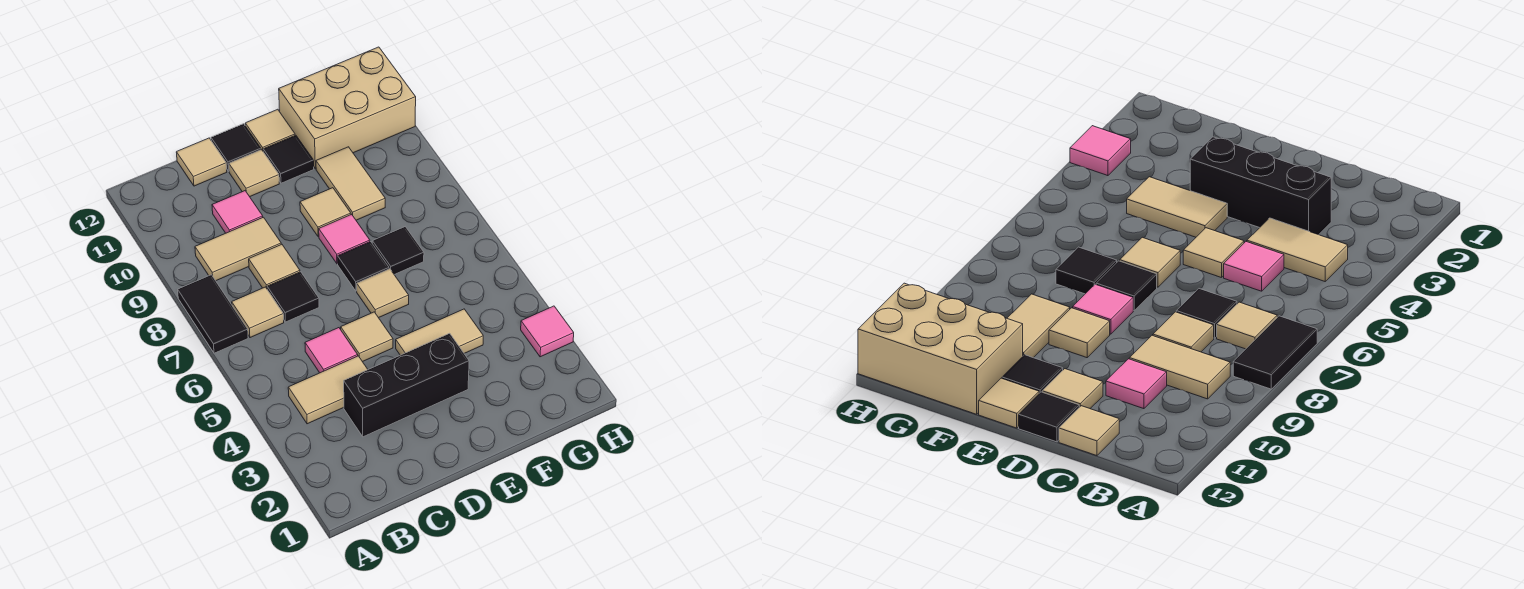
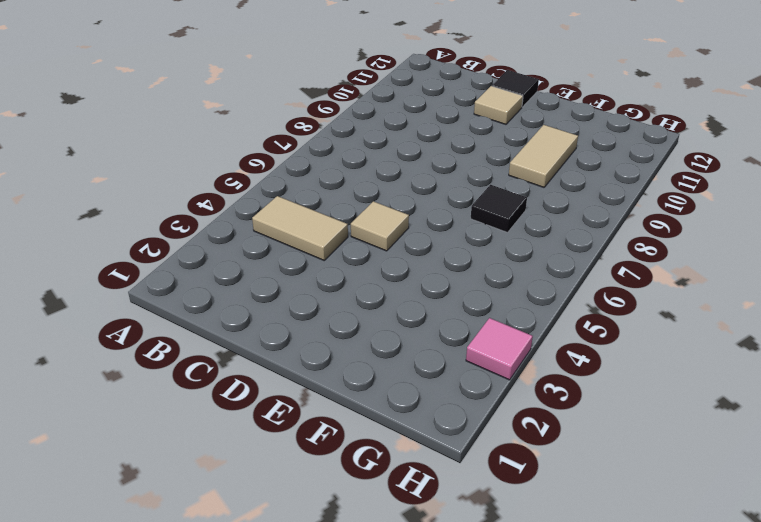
none -> black tile A7:A8 level 1
none -> tan tile B7 level 1
none -> tan tile B9:C9 level 1

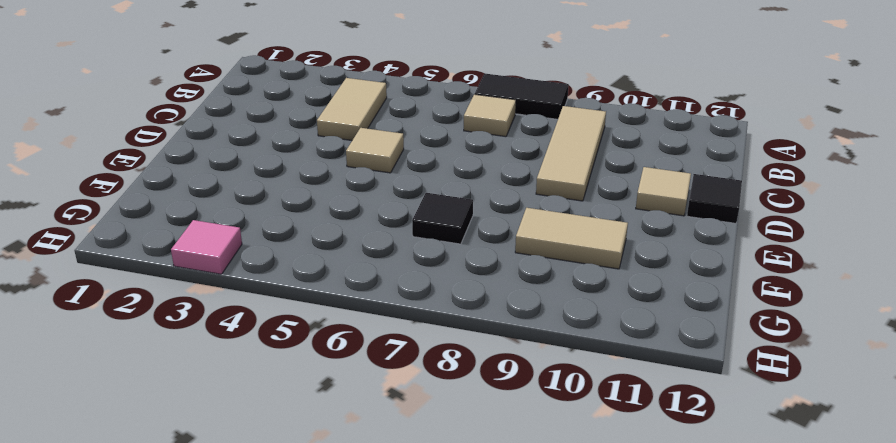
tan tile B9:D9 level 1 -> tan tile B9:C9 level 1
none -> black brick C3:E3 level 1
none -> pink tile C5 level 1
none -> black tile C7 level 1

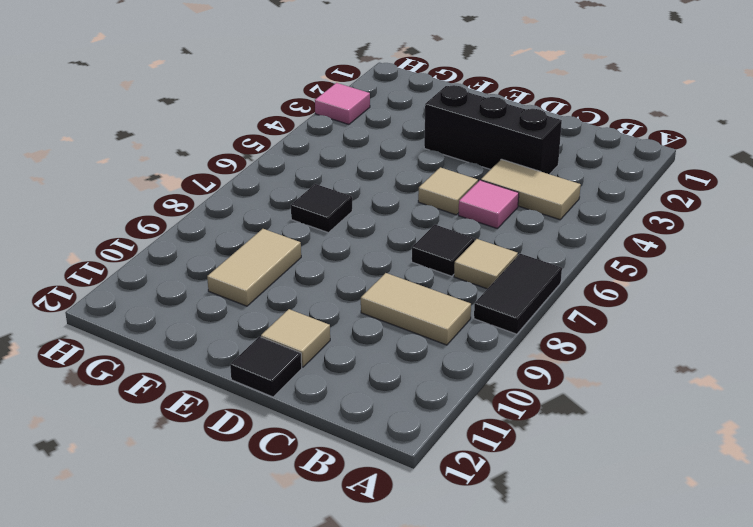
none -> tan tile C8 level 1
none -> pink tile C10 level 1
none -> tan tile C12 level 1

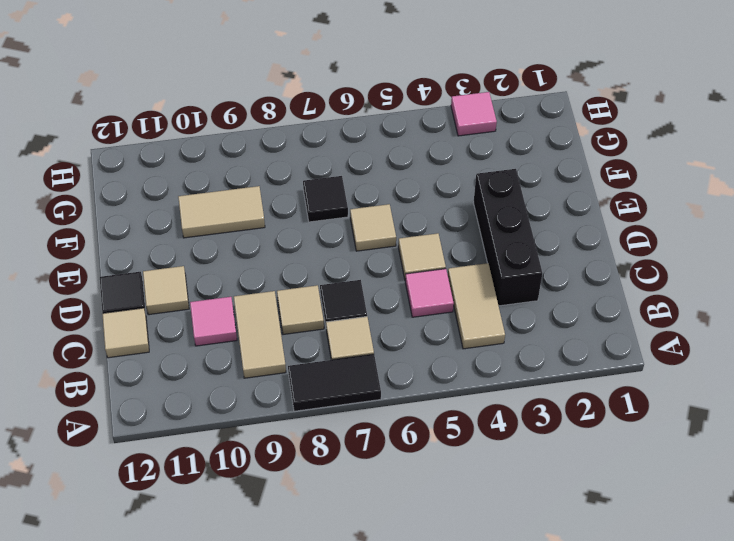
none -> tan tile E4:F4 level 1
none -> black tile E7 level 1
none -> pink tile E8 level 1

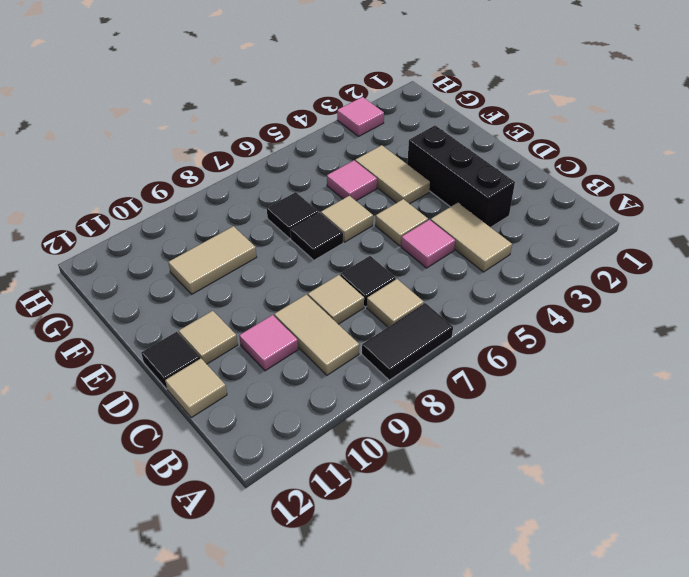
pink tile F5 level 1 -> pink tile E8 level 1
none -> tan tile E9 level 1
none -> black tile E11 level 1
none -> tan tile E12 level 1

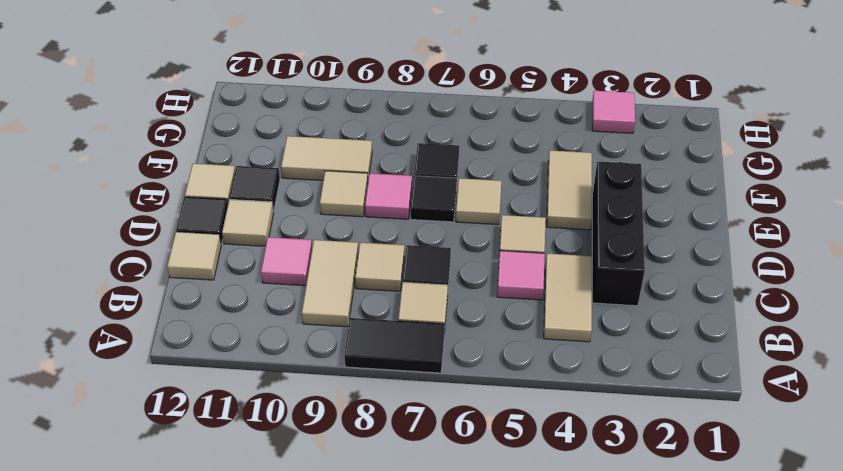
none -> tan brick F11:H12 level 1

